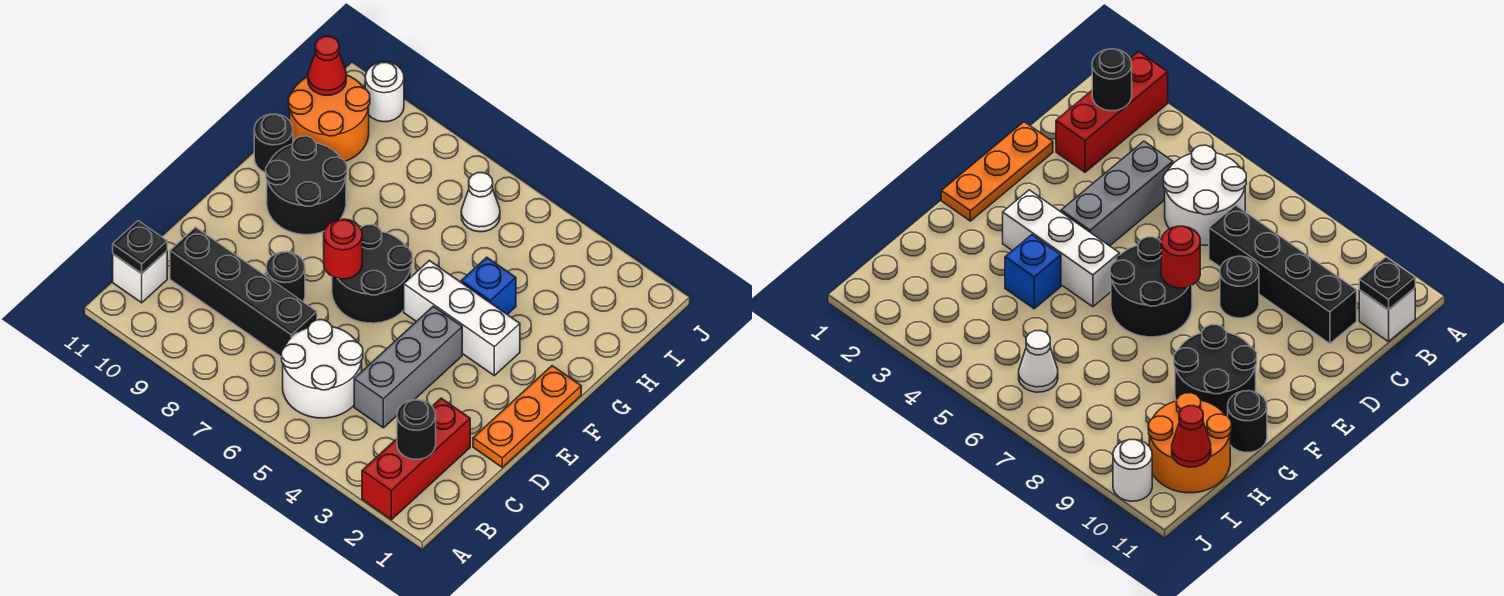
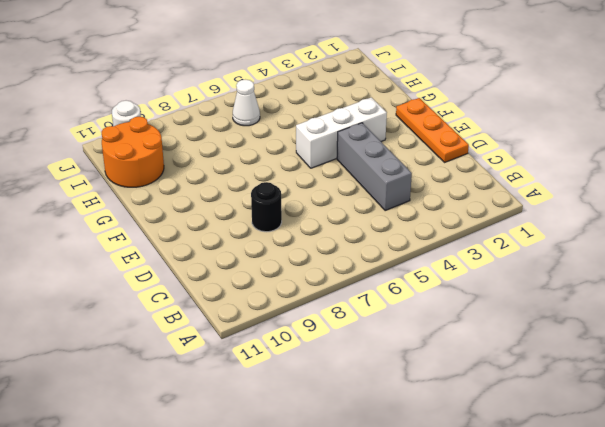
none -> red brick A2:C2 level 1
none -> white round brick B5:C6 level 1
none -> white brick B11 level 1

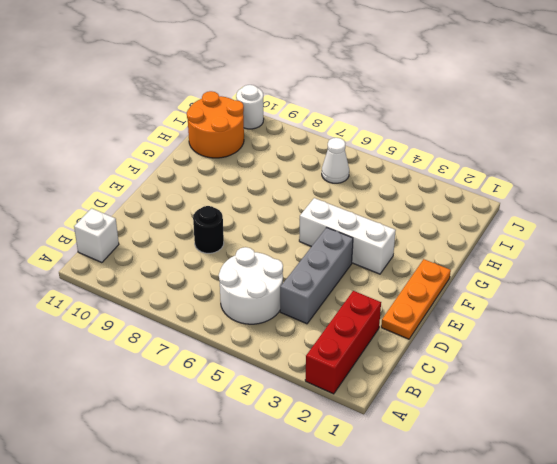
none -> black brick C7:C10 level 1
none -> black round brick E6:F7 level 1
none -> black round brick F9:G10 level 1

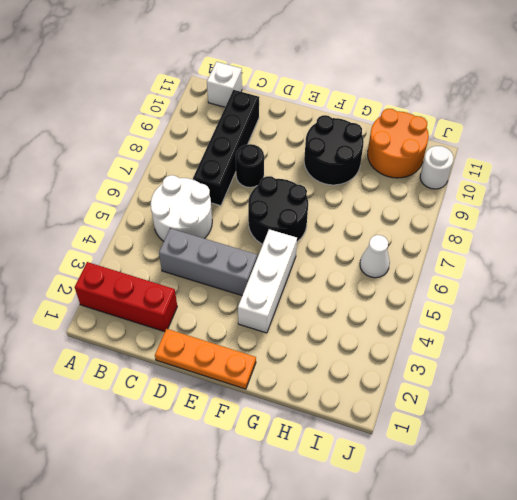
none -> blue brick G4 level 1
none -> black round brick G11 level 1
none -> black round brick B2 level 2

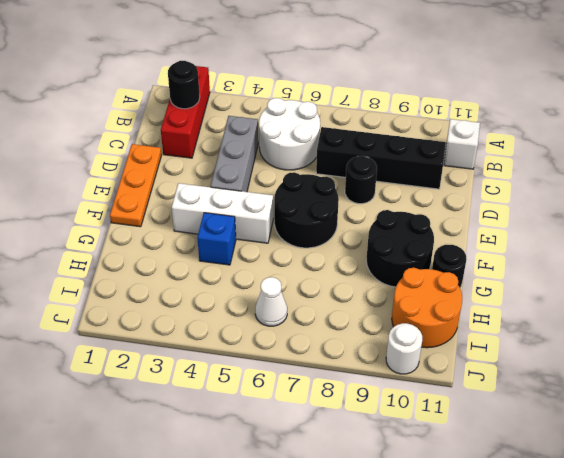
none -> black plate B11 level 2
none -> red round brick E7 level 2
none -> red cone I11 level 2

